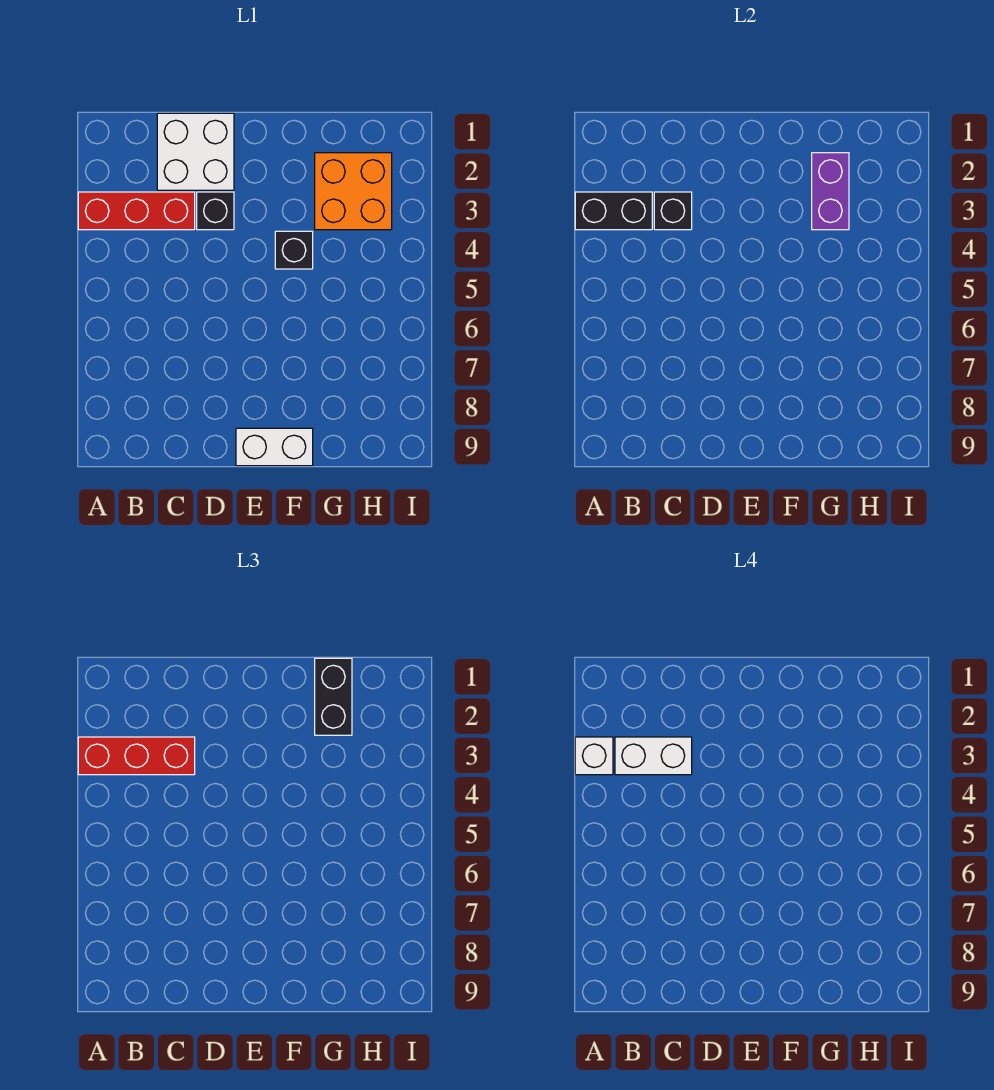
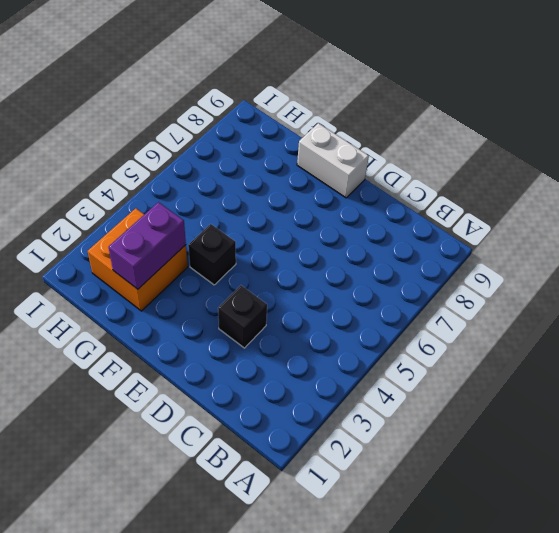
none -> red brick A3:C3 level 1
none -> white brick C1:D2 level 1
none -> black brick A3:B3 level 2

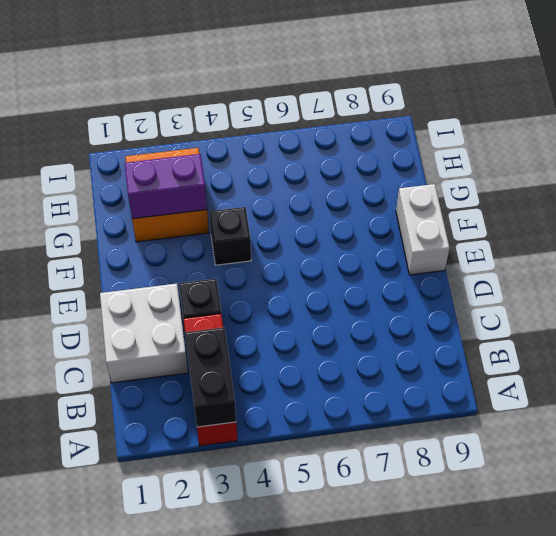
none -> black brick C3 level 2
none -> red brick A3:C3 level 3
none -> black brick G1:G2 level 3

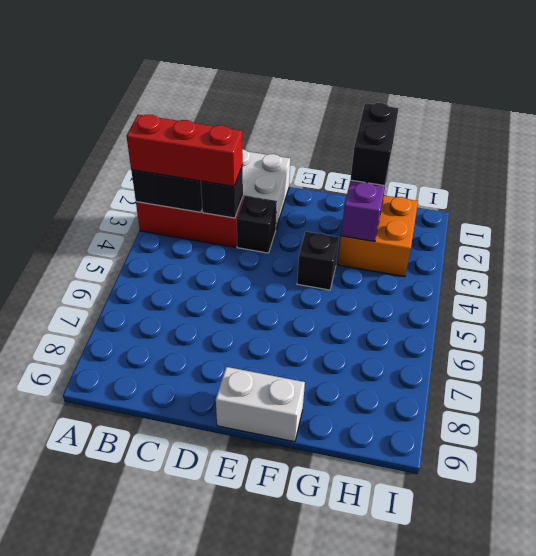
none -> white brick A3 level 4
none -> white brick B3:C3 level 4

